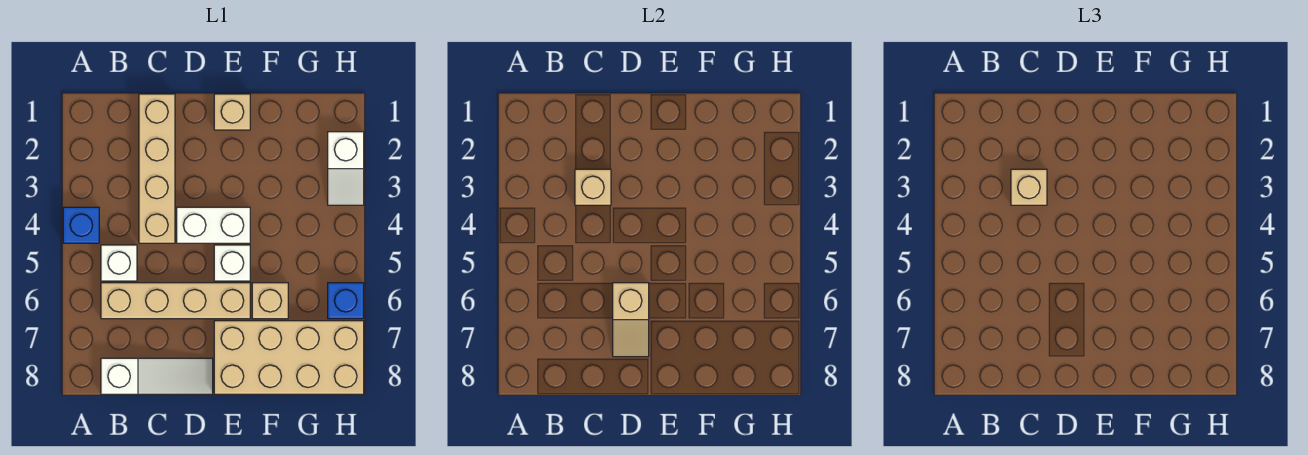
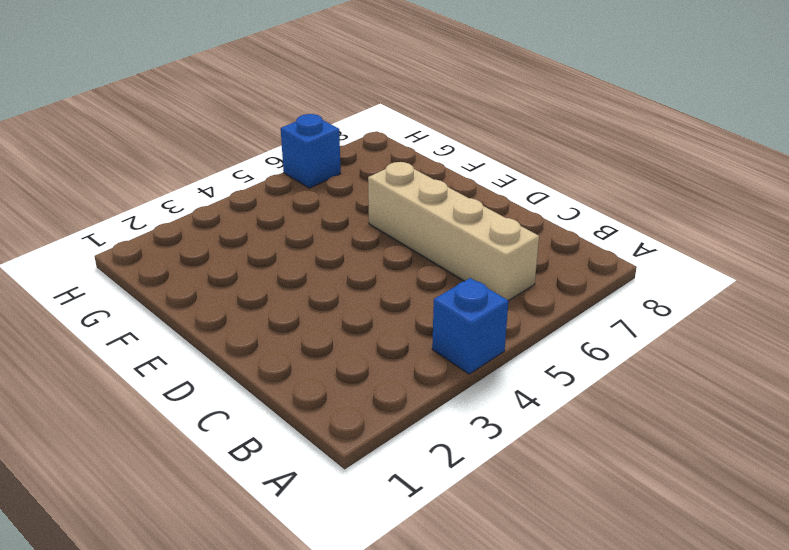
none -> white brick B5 level 1
none -> white slope B8:D8 level 1 top B
none -> tan brick C1:C4 level 1

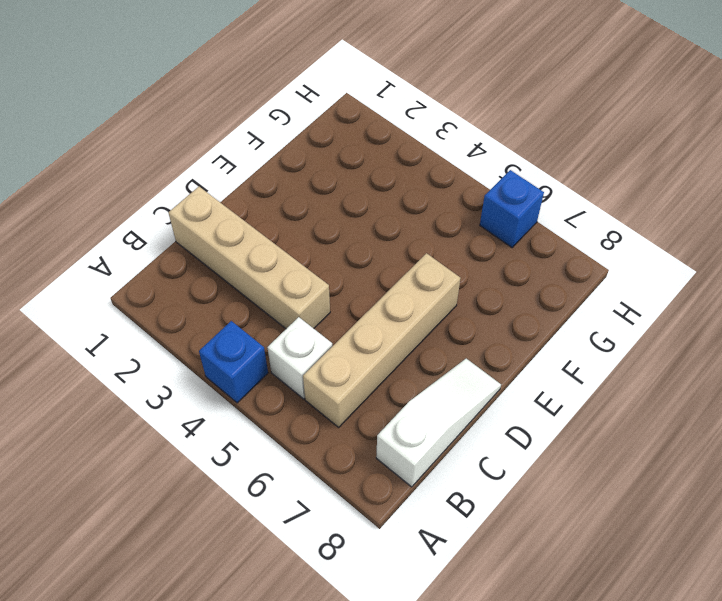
none -> white brick D4:E4 level 1
none -> tan brick E1 level 1
none -> white brick E5 level 1

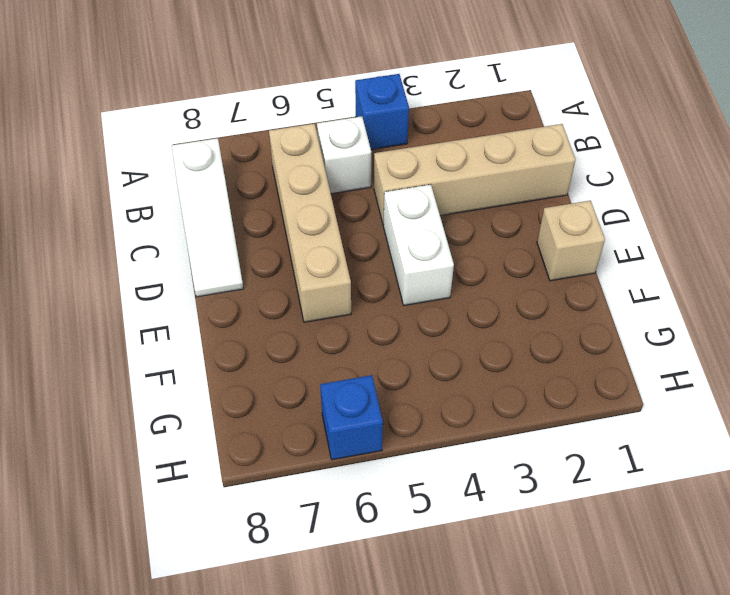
none -> white brick E5 level 1
none -> tan brick E7:H8 level 1
none -> tan brick F6 level 1

